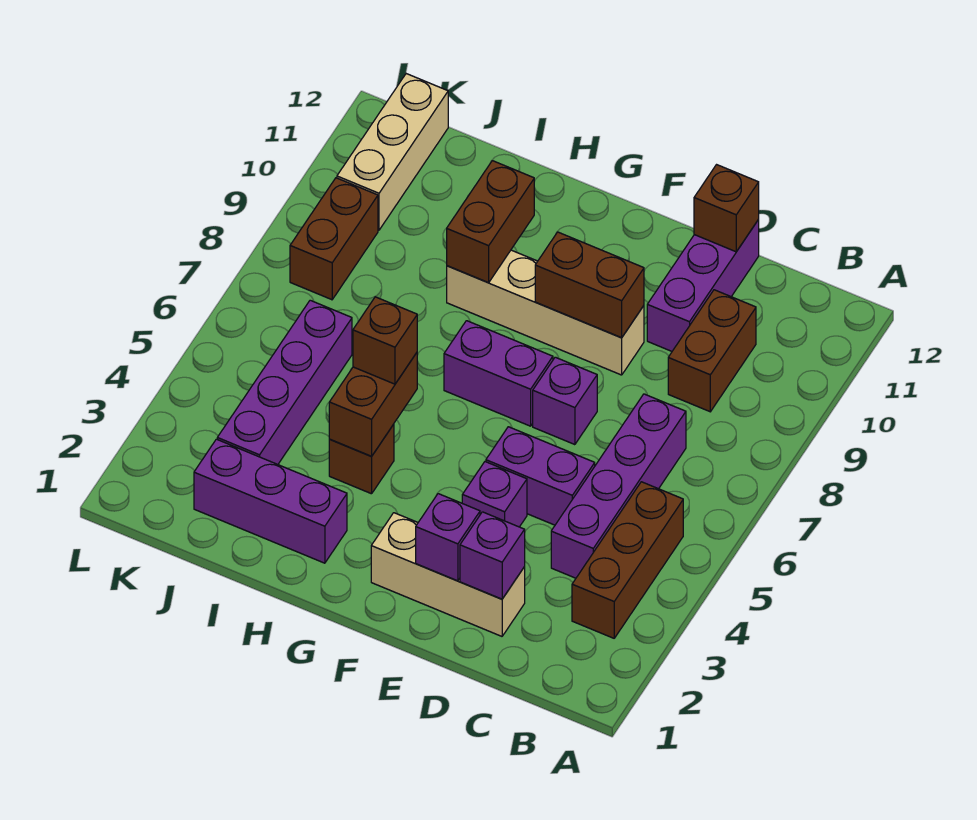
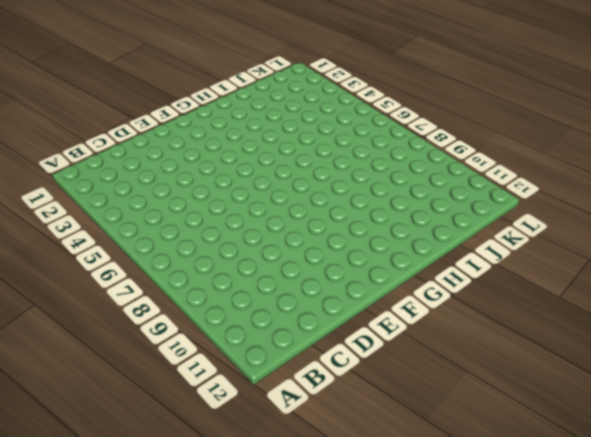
none -> brown brick B3:B5 level 1
none -> purple brick C4:C7 level 1
none -> brown brick C9:C10 level 1

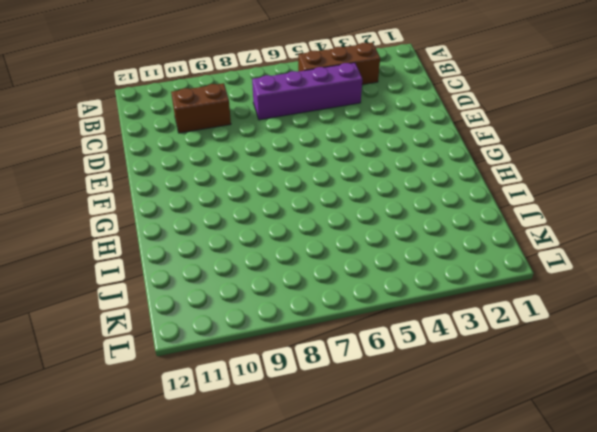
none -> tan brick D2:F2 level 1
none -> purple brick D5:E5 level 1
none -> purple brick D10:D12 level 1

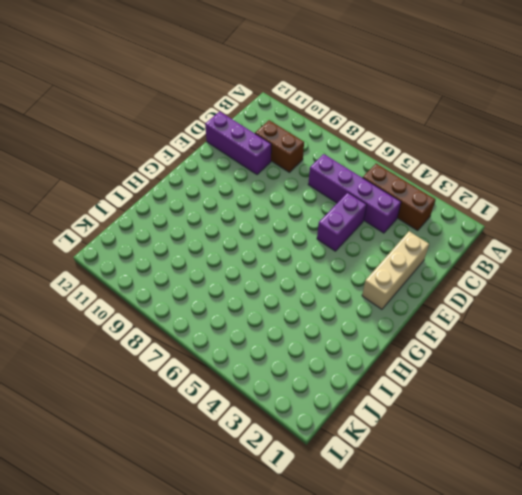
none -> purple brick E4 level 1
none -> purple brick E7 level 1
none -> tan brick E9:H9 level 1

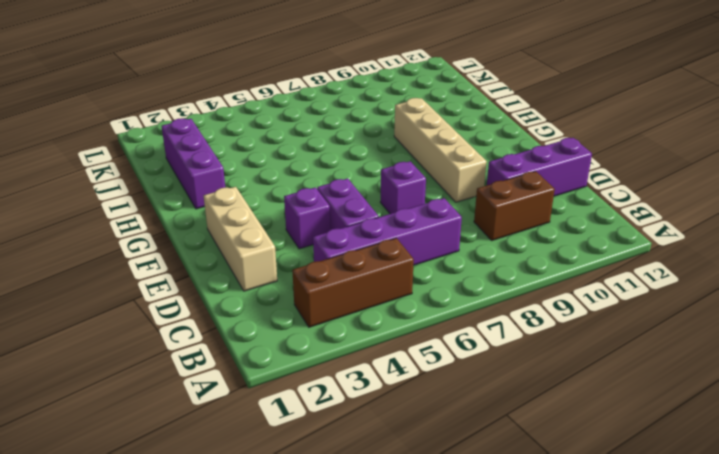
none -> purple brick F7:G7 level 1
none -> brown brick H4 level 1
none -> purple brick J3:J6 level 1

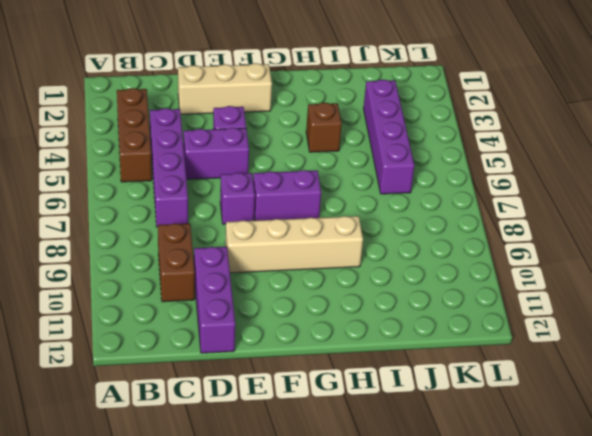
none -> purple brick H2:J2 level 1
none -> brown brick K8:K9 level 1
none -> tan brick K10:K12 level 1

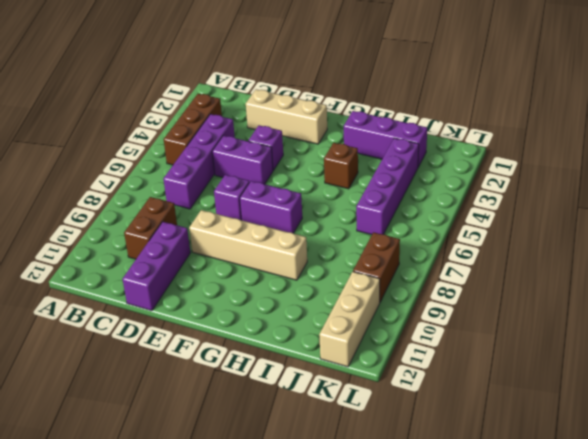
none -> purple brick D2 level 2
none -> brown brick D12 level 2
none -> purple brick E2 level 2

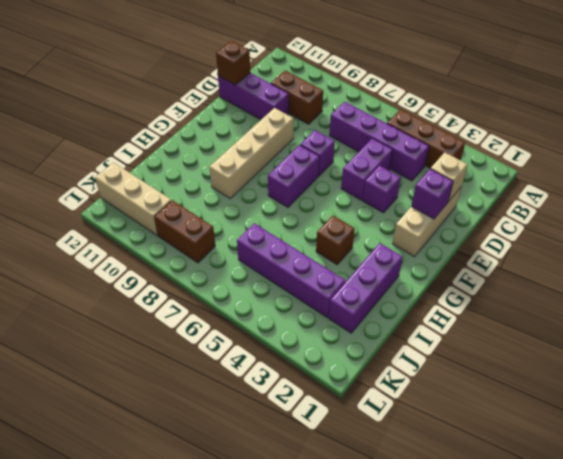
tan brick D2 level 2 -> purple brick D2 level 2
none -> brown brick E9:F9 level 2
none -> brown brick H4:H5 level 2
none -> brown brick H9:H10 level 2

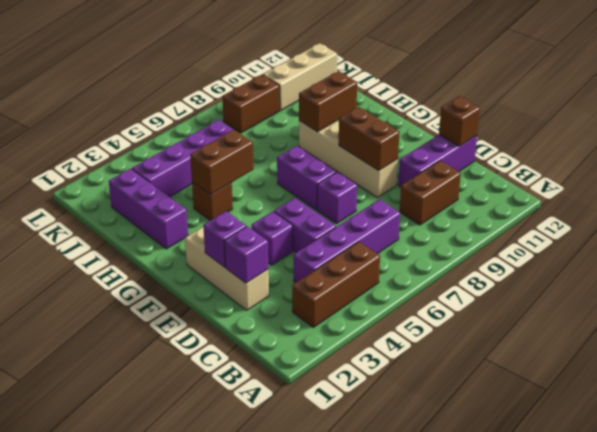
none -> brown brick H5 level 3

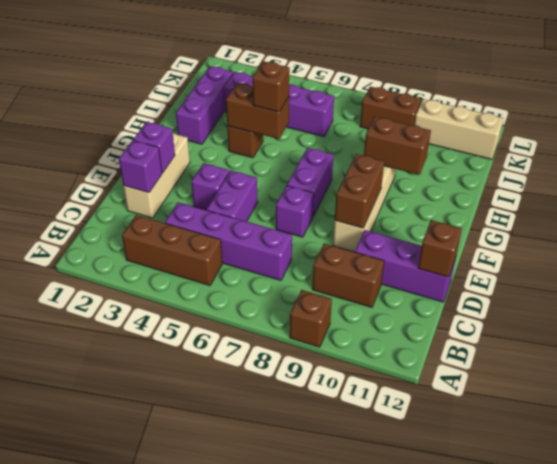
brown brick A9 level 1 -> none

